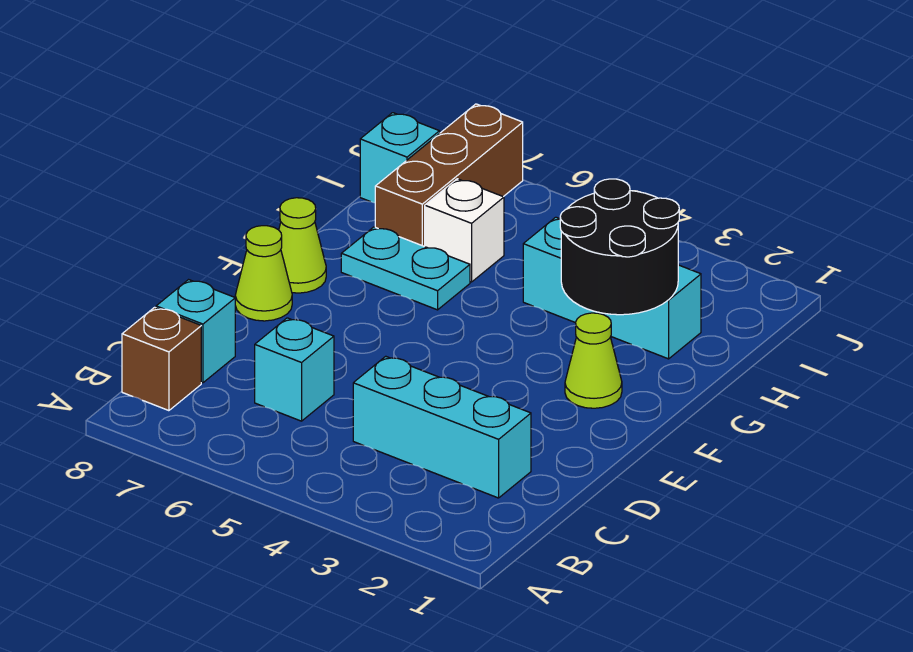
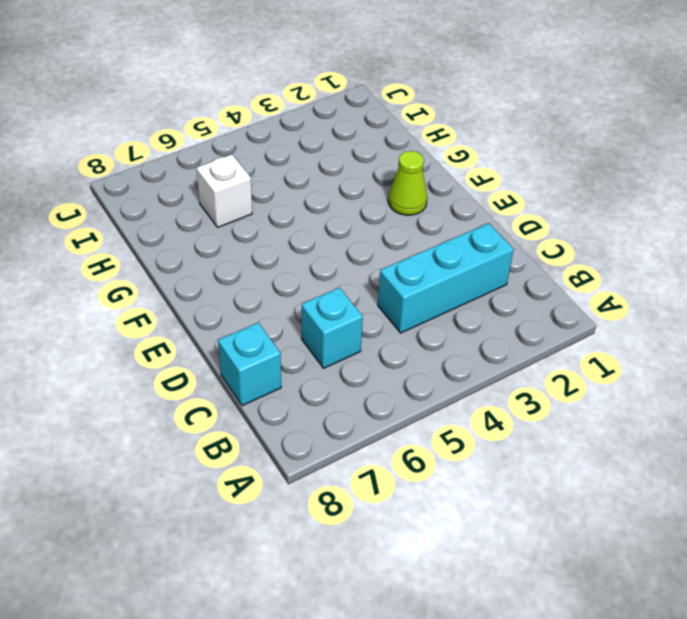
none -> brown brick B8 level 1
none -> lime cone E8 level 1
none -> lime cone F8 level 1

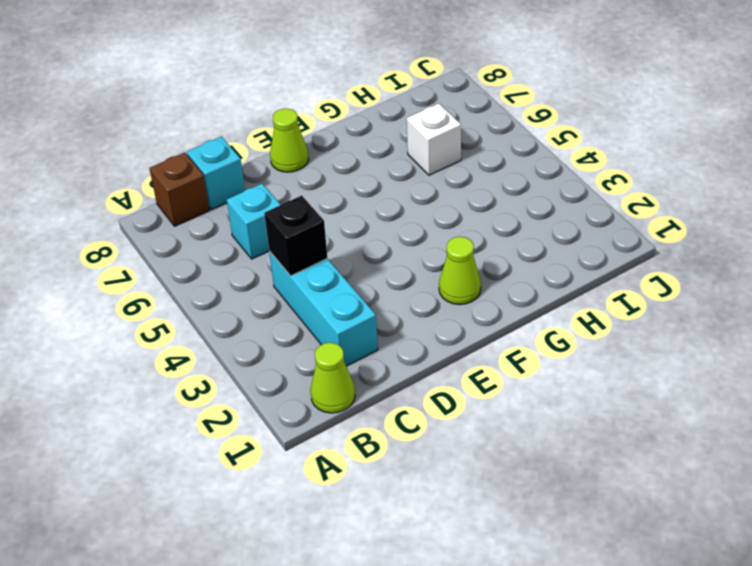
lime cone B1 level 1 -> lime cone F8 level 1
black brick C4 level 2 -> none
none -> cyan plate G6:G7 level 1
none -> cyan brick H2:H4 level 1
none -> brown brick H7:J7 level 1

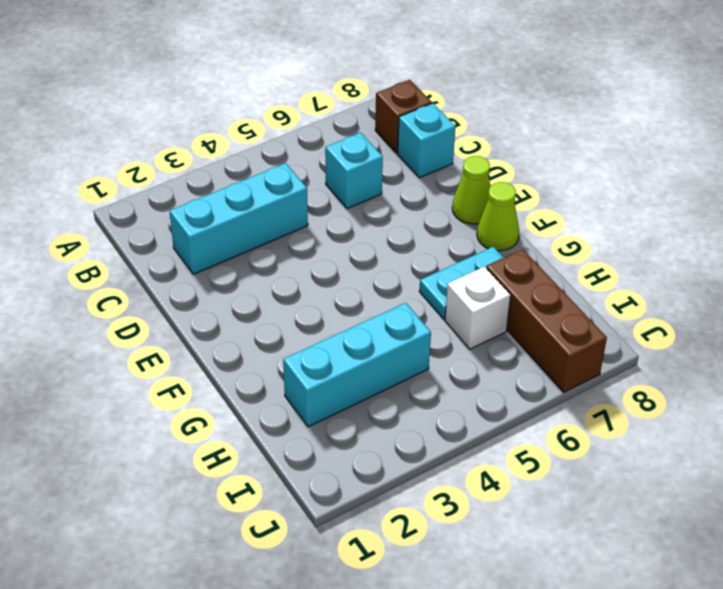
none -> lime cone F2 level 1
none -> cyan brick I8 level 1
none -> black round brick G2:H3 level 2

